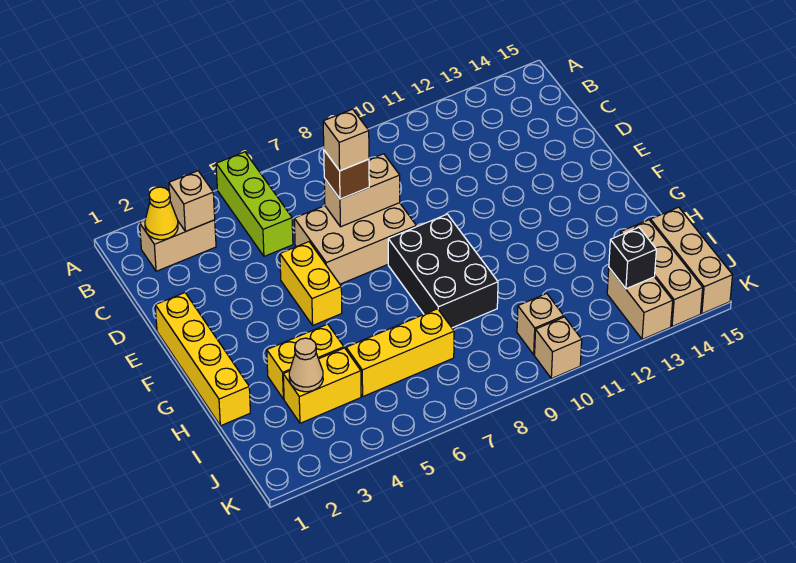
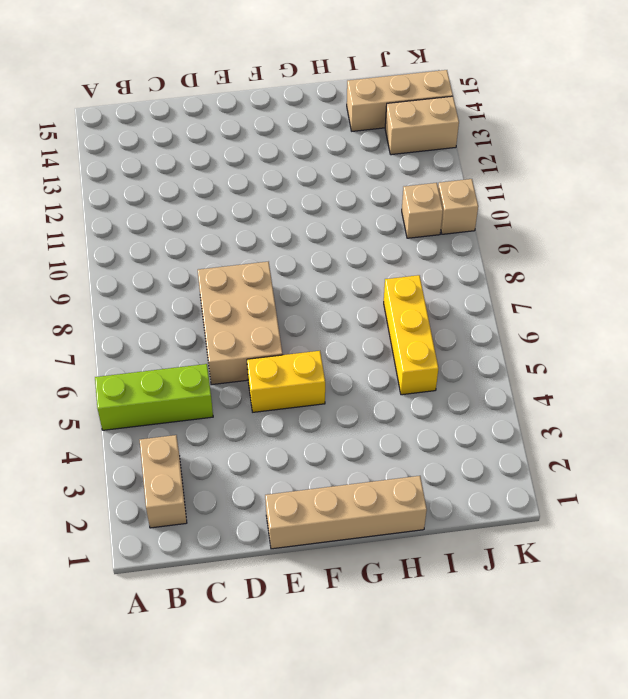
tan brick E1:H1 level 1 -> yellow brick E1:H1 level 1
none -> black brick F8:H9 level 1
none -> yellow brick H3:H4 level 1
none -> yellow brick I3:I4 level 1

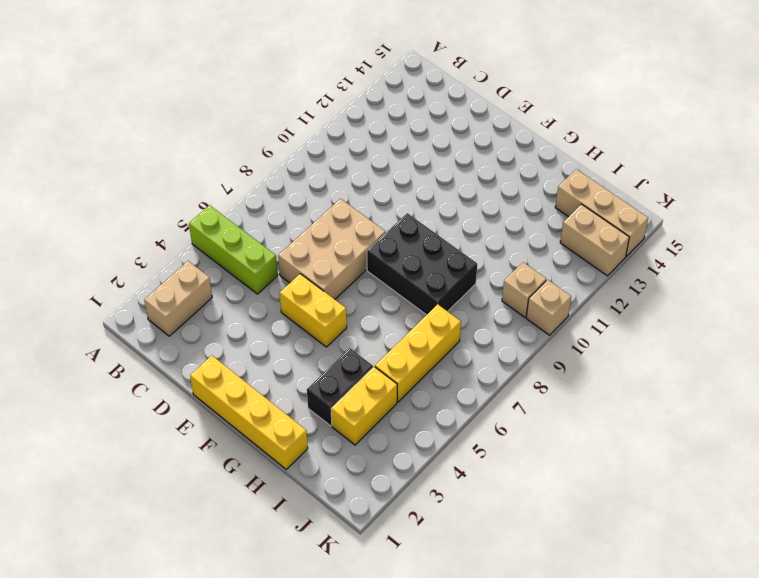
black brick H3:H4 level 1 -> yellow brick H3:H4 level 1
none -> tan brick I15:K15 level 1
none -> yellow cone B2 level 2
none -> tan brick B3 level 2

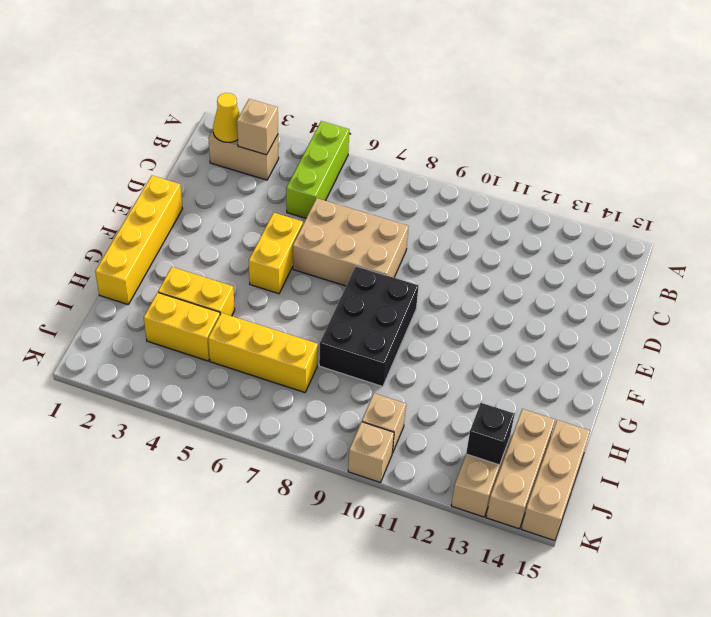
none -> tan brick D7:D8 level 2
none -> tan cone I3 level 2
none -> brown brick D7 level 3

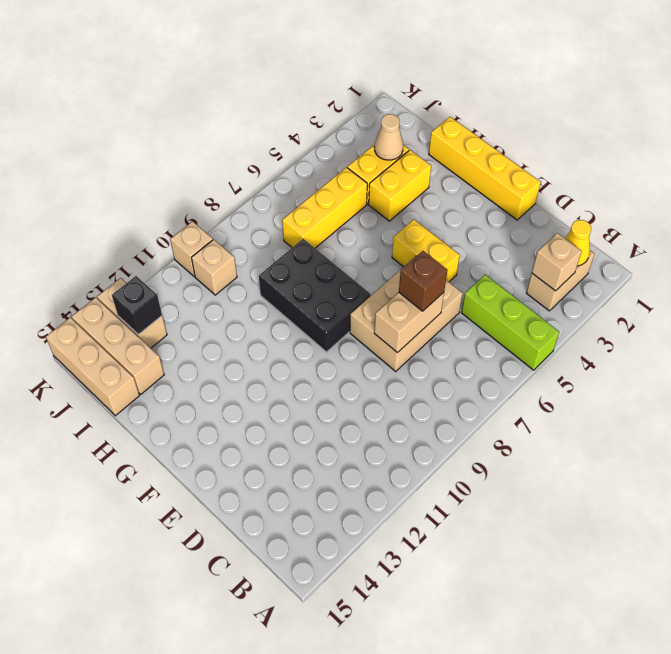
none -> tan brick D7 level 4

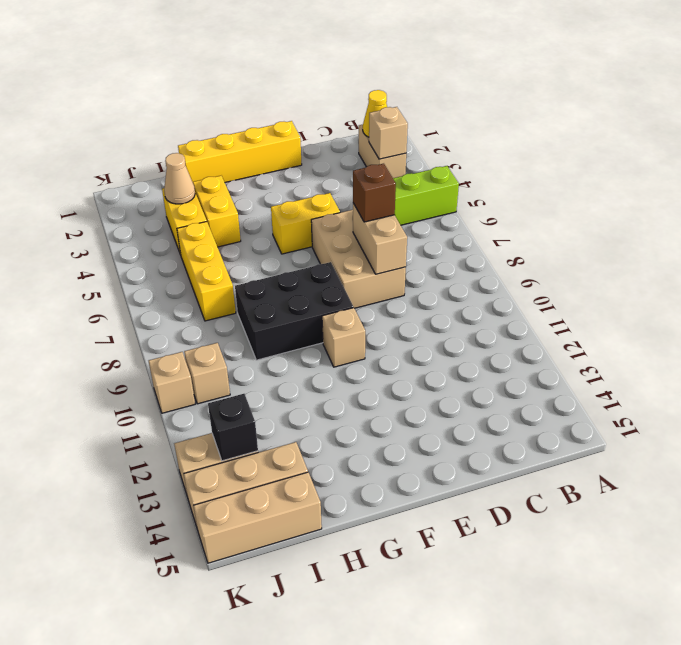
tan brick F10 level 1 -> tan brick D7 level 4

